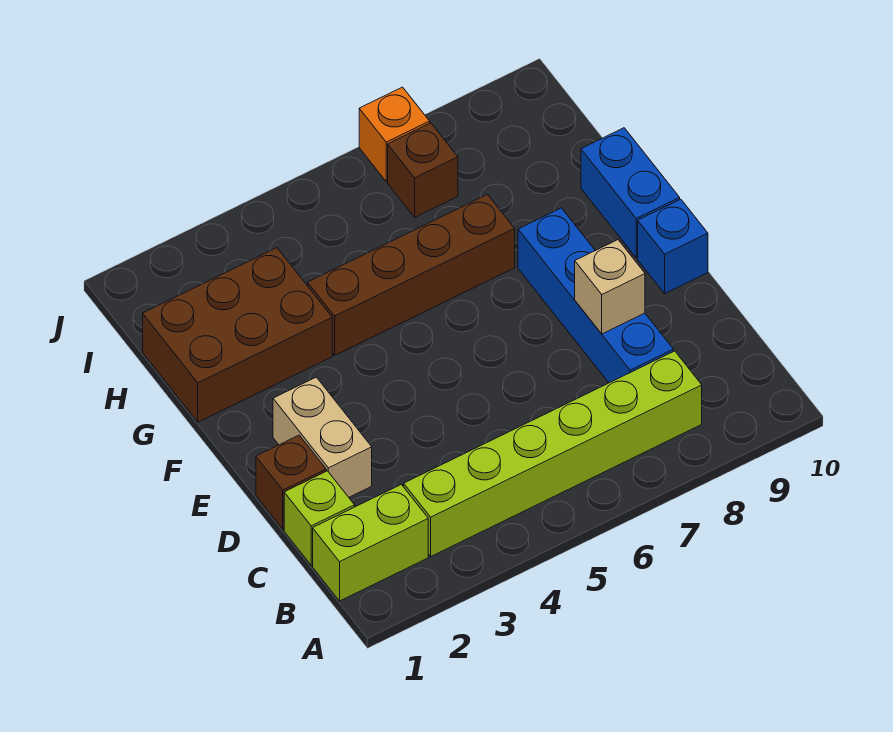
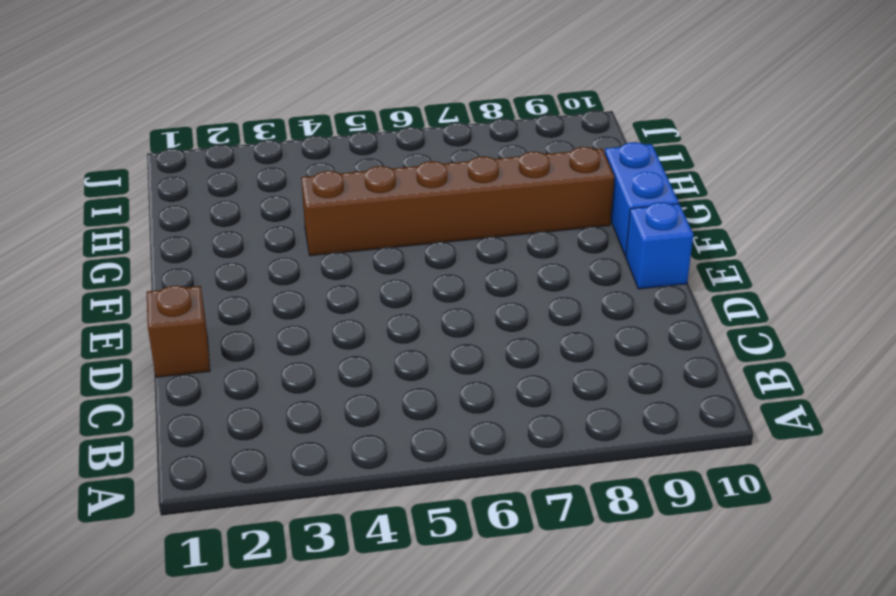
brown brick G4:G9 level 1 -> brown brick G4:G7 level 1
none -> lime brick B1:B2 level 1
none -> lime brick B3:B8 level 1
none -> lime brick C1 level 1

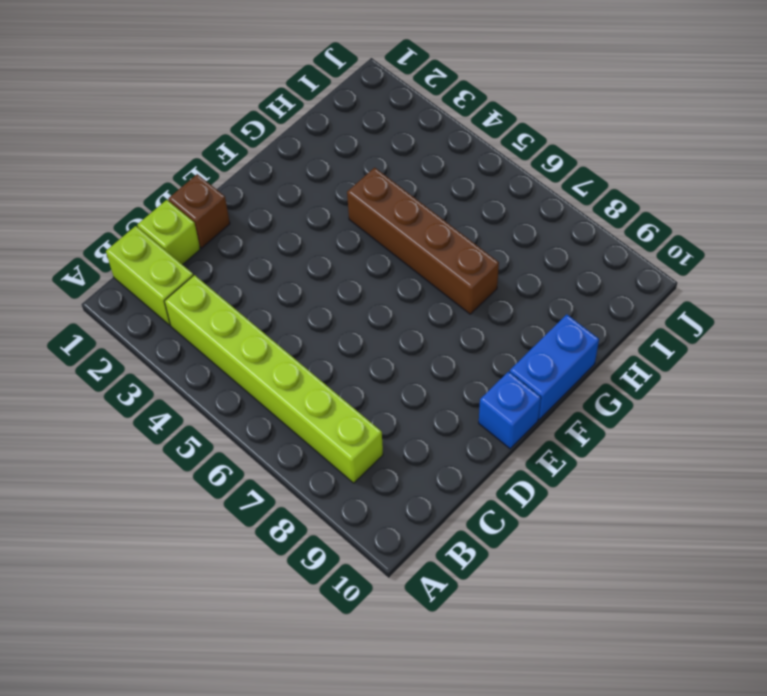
none -> blue brick C8:F8 level 1
none -> tan brick D2:E2 level 1
none -> brown brick G1:H3 level 1

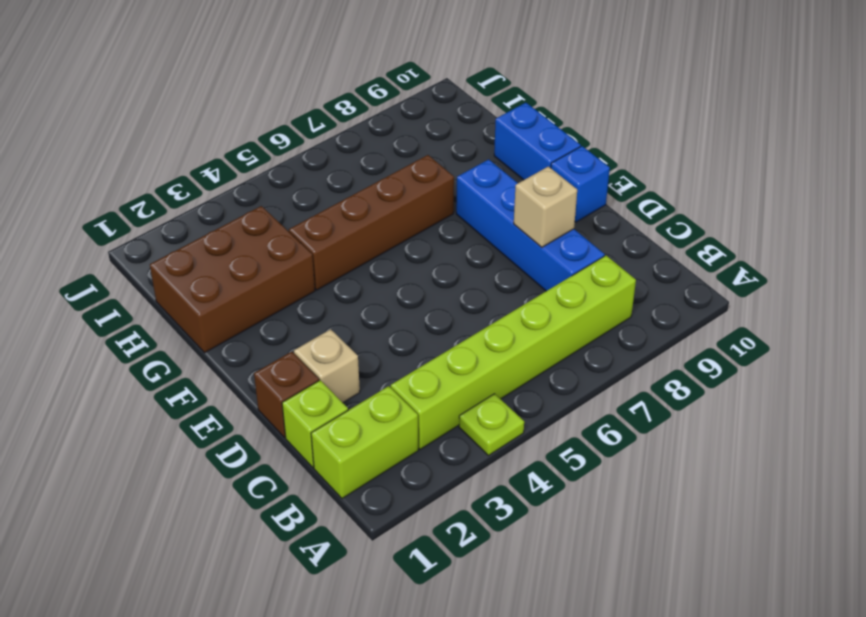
lime plate A4 level 1 -> none
tan brick D2 level 1 -> tan brick D2:E2 level 1
none -> brown brick I7 level 1
none -> orange brick J7 level 1

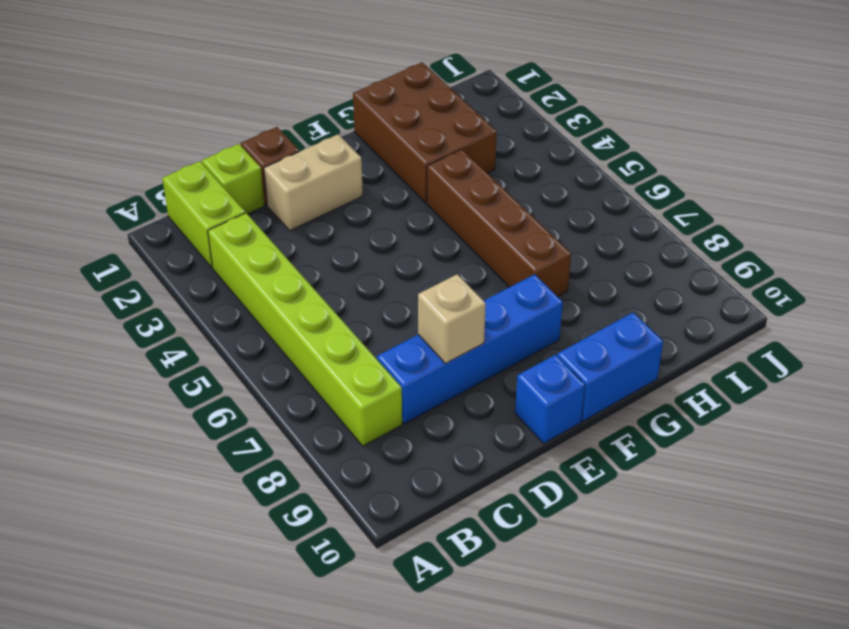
none -> brown brick I7 level 1
none -> orange brick J7 level 1

